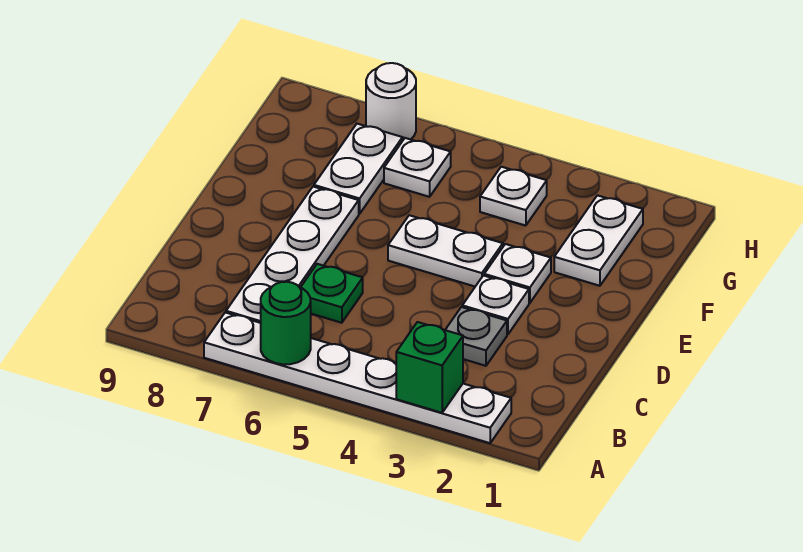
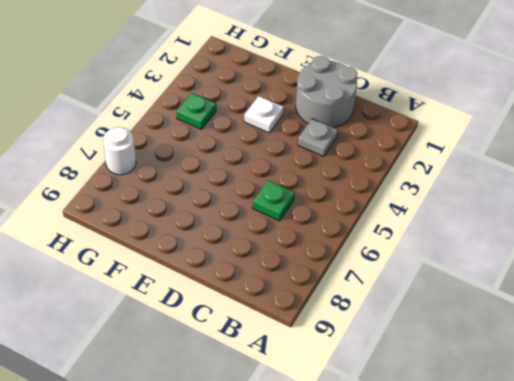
grey round brick C1:D2 level 1 -> none
green plate G4 level 1 -> white plate G4 level 1
none -> white plate A2:A7 level 1
none -> white plate B7:E7 level 1
none -> white plate D3 level 1

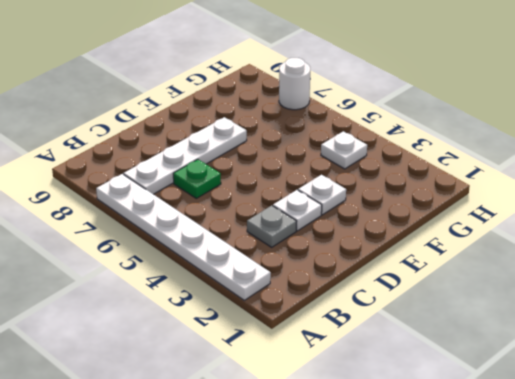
none -> white plate E4:E5 level 1
none -> white plate F2:G2 level 1
none -> white plate F7:G7 level 1

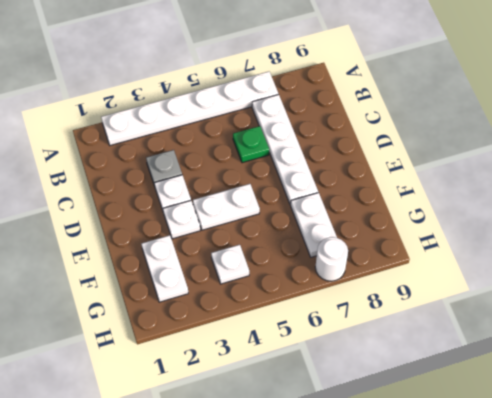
none -> white plate G6 level 1
none -> green brick A3 level 2
none -> green round brick A6 level 2

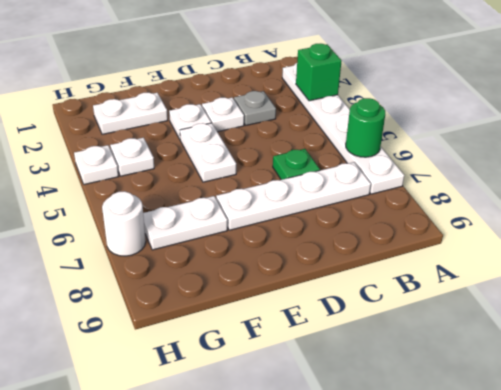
white plate H4 level 1 -> white plate G6 level 1

